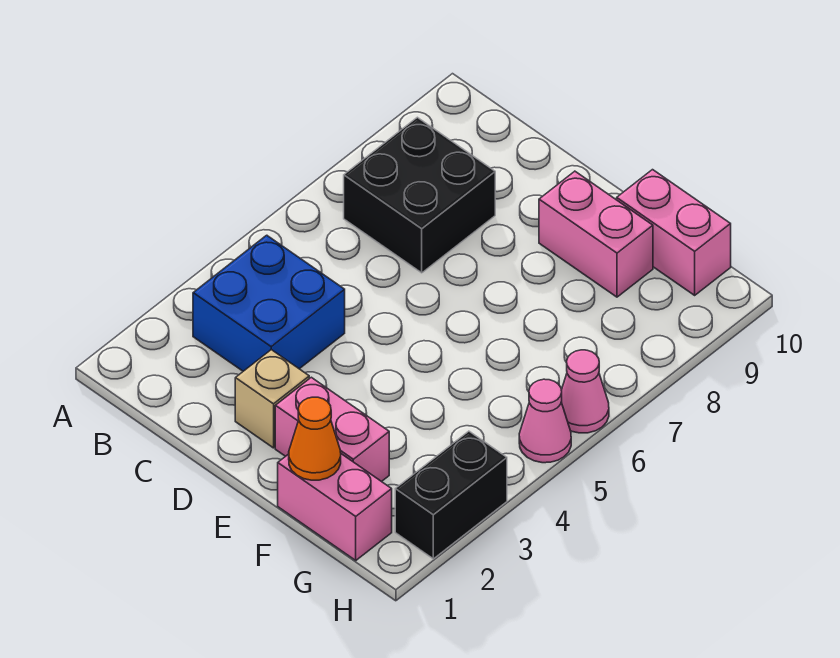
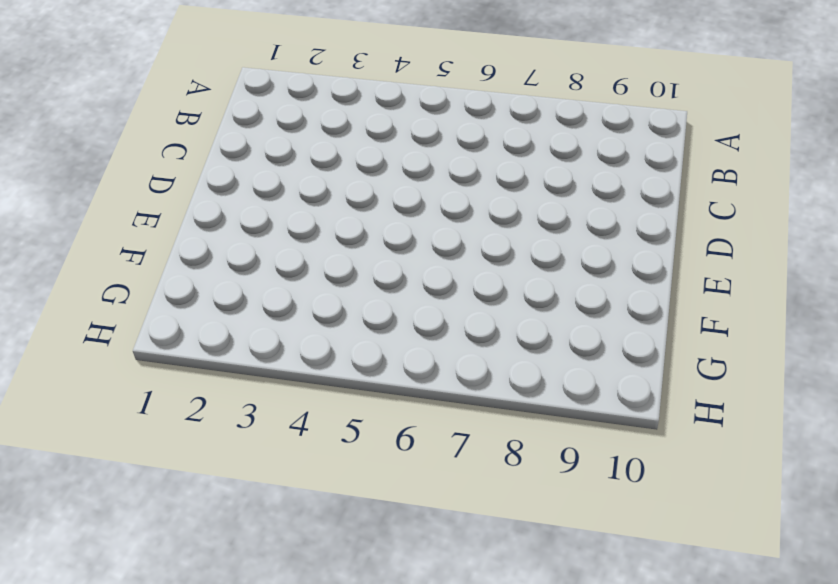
none -> blue brick B3:C4 level 1
none -> black brick B7:C8 level 1

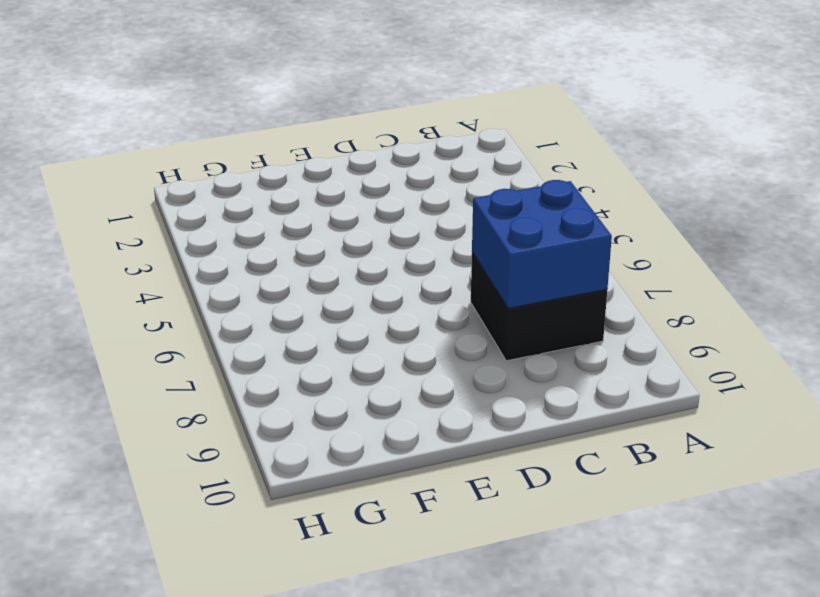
blue brick B7:C8 level 2 -> blue brick B3:C4 level 1
none -> tan brick D2 level 1
none -> pink brick E2:F2 level 1

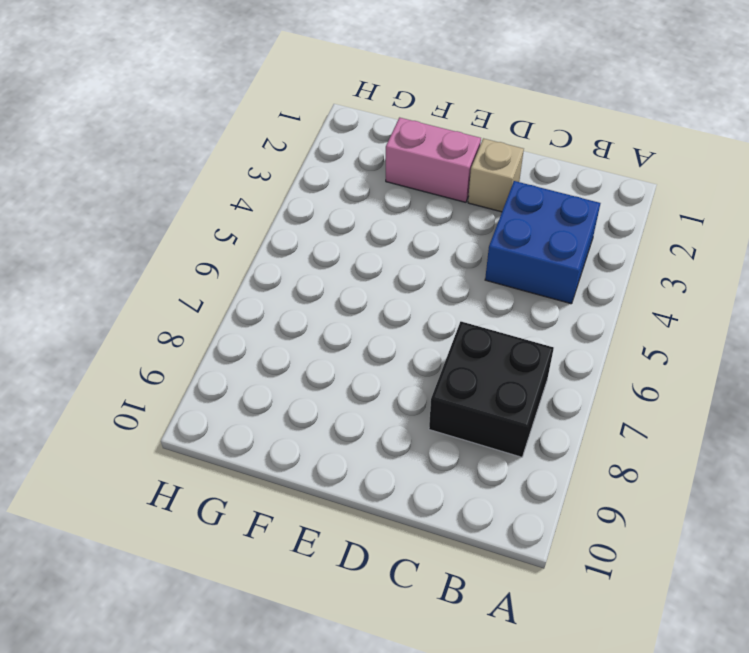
none -> pink brick E9:F9 level 1
none -> pink brick F1:G1 level 1

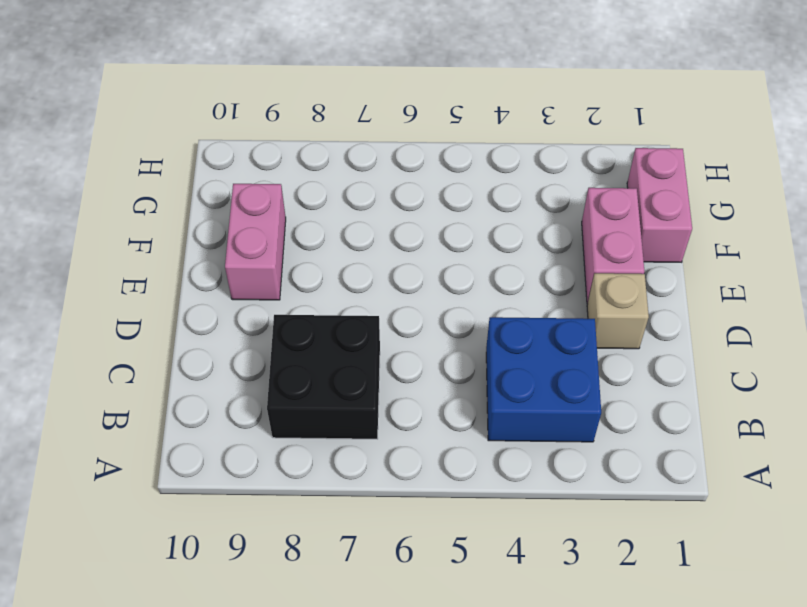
none -> pink brick F10:G10 level 1
none -> black brick H2:H3 level 1

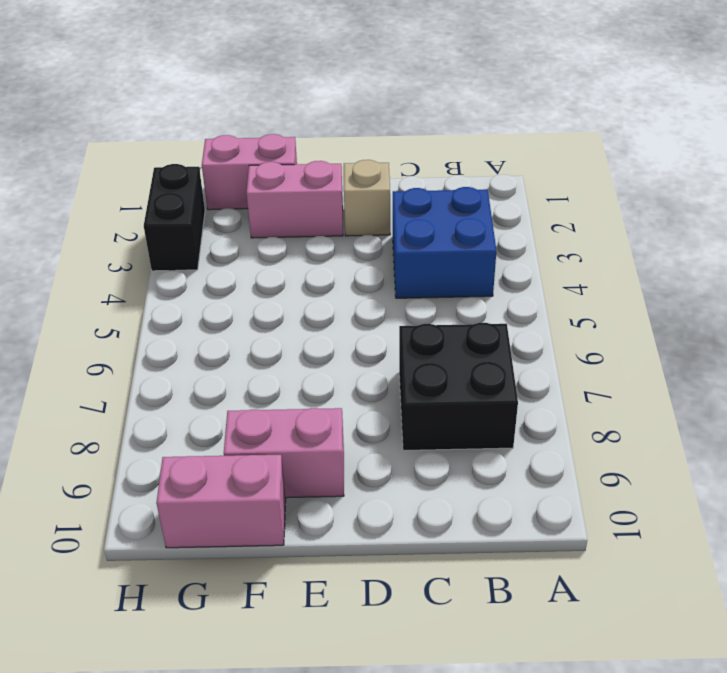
none -> pink cone H5 level 1
none -> pink cone H6 level 1

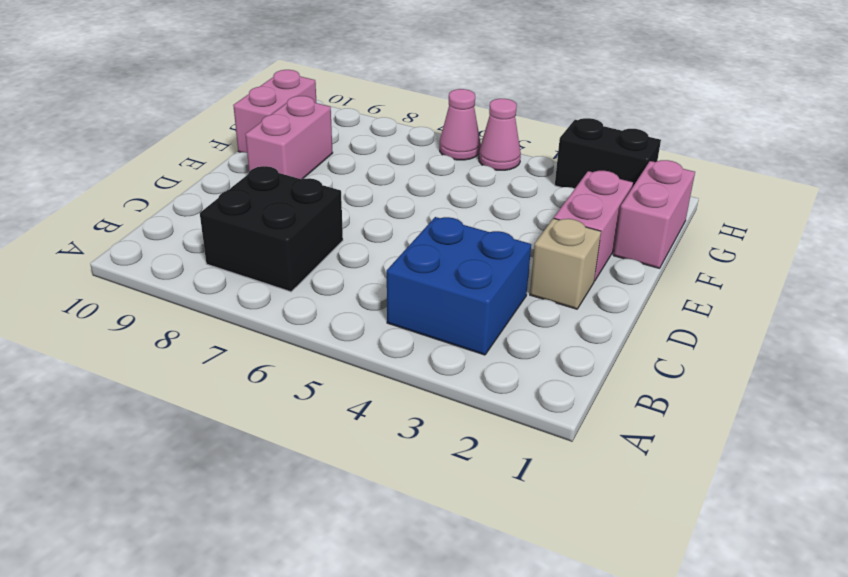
none -> orange cone F1 level 2

